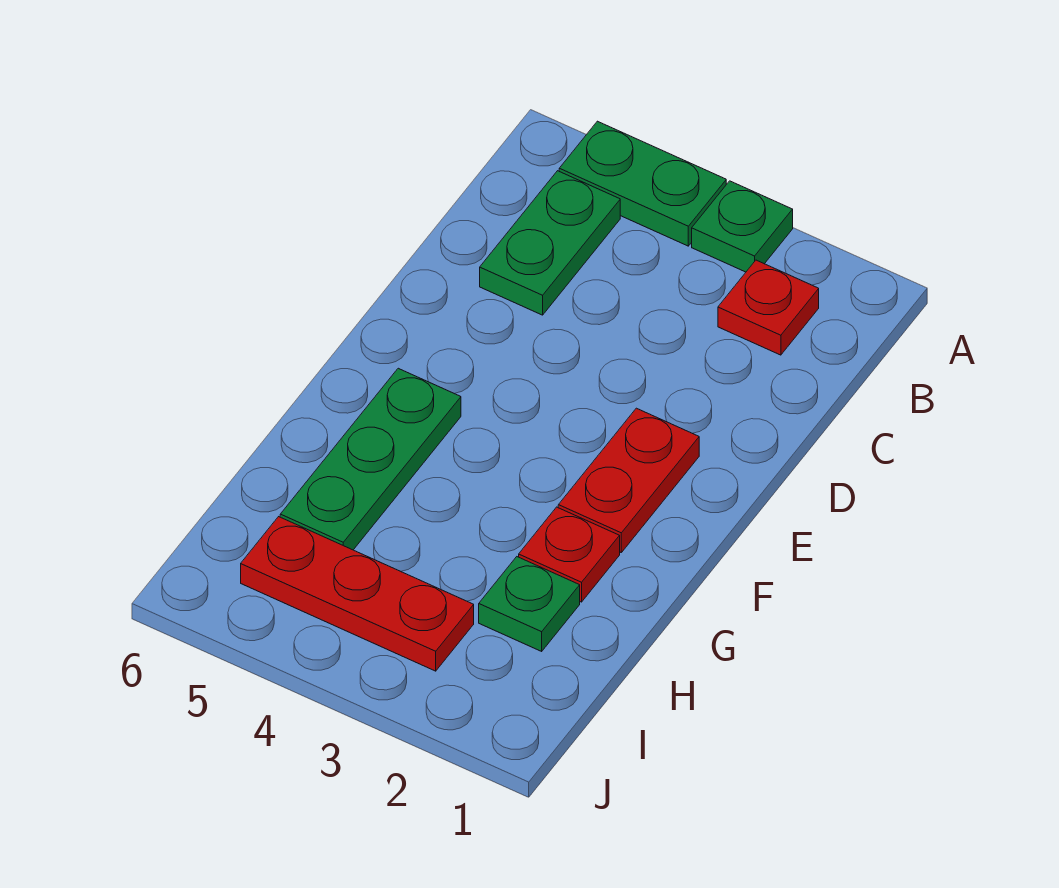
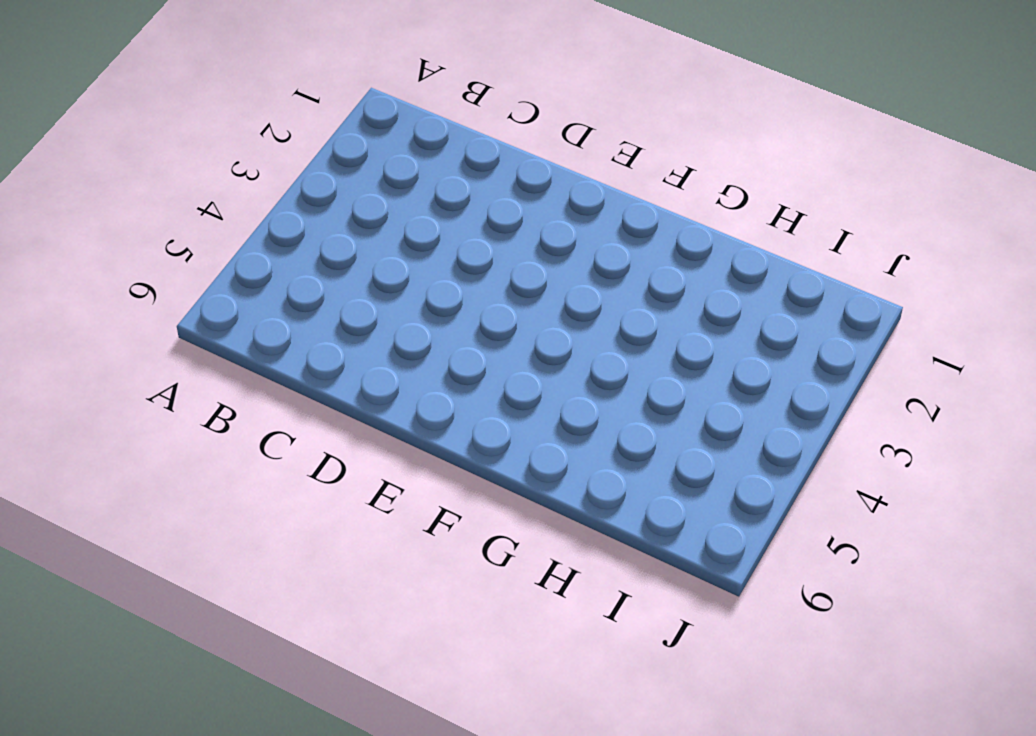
none -> green plate A3 level 1
none -> green plate A4:A5 level 1

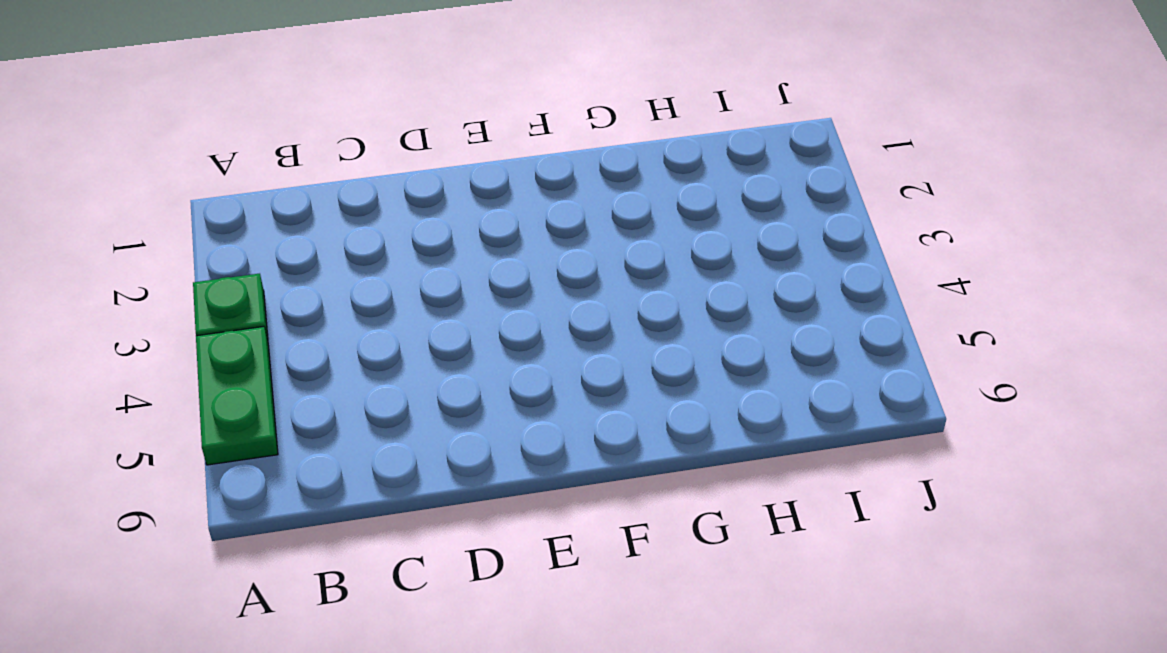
none -> red plate B2 level 1
none -> green plate B5:C5 level 1

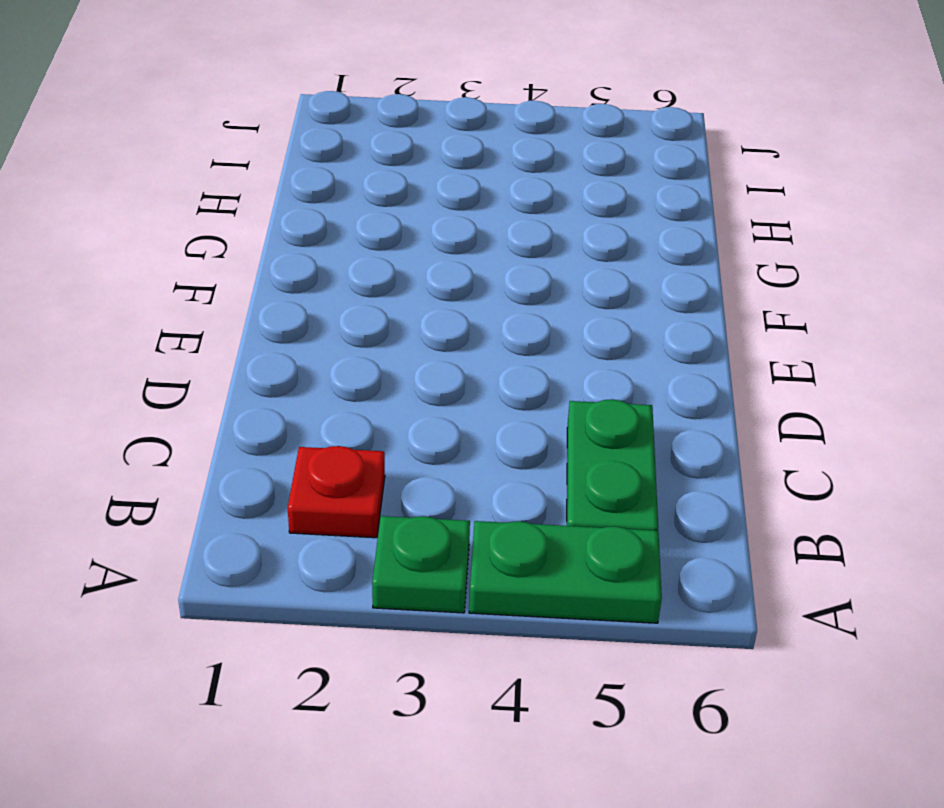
none -> red plate E2:F2 level 1
none -> green plate F5:H5 level 1

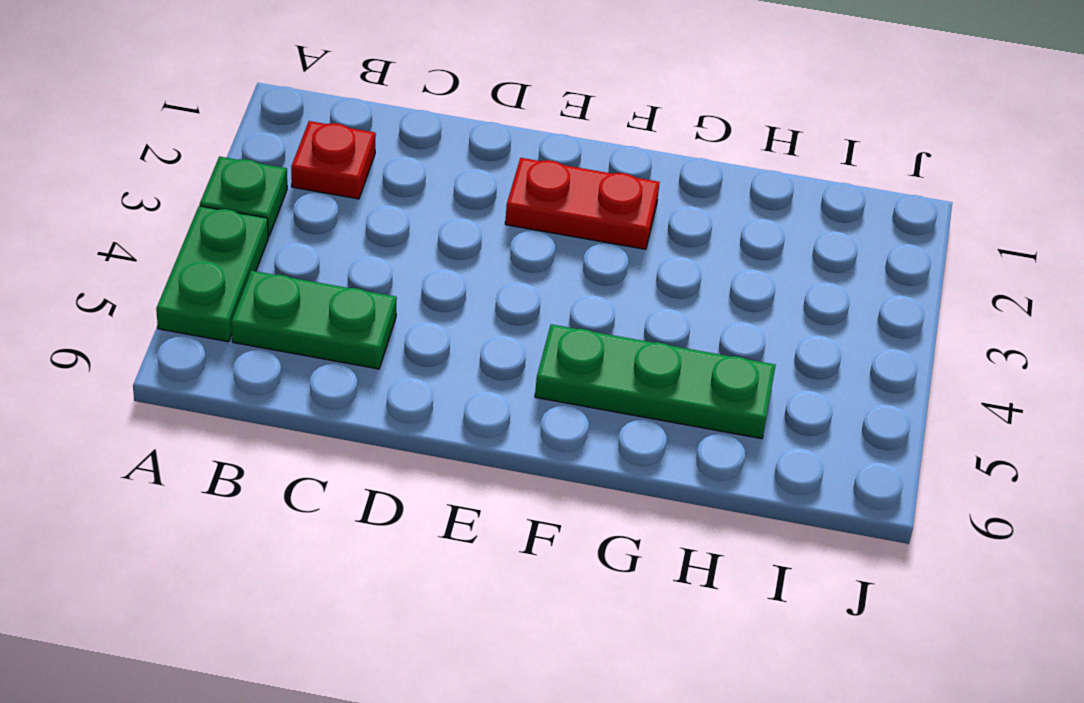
none -> red plate G2 level 1
none -> green plate H2 level 1

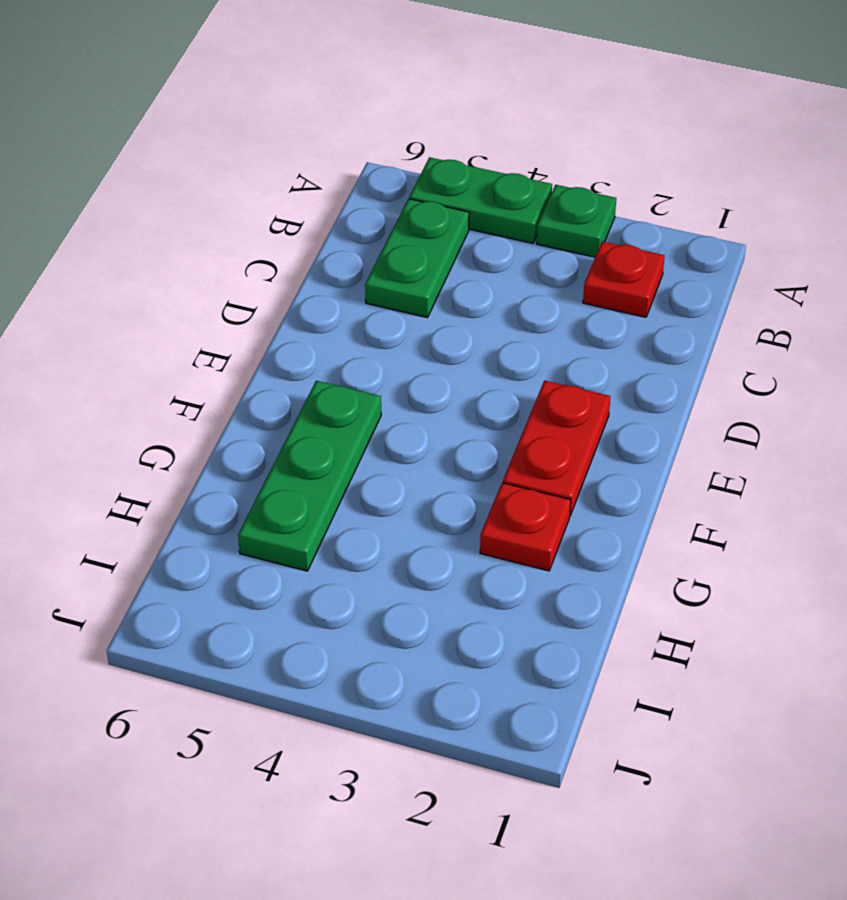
none -> green plate H2 level 1
none -> red plate I3:I5 level 1

